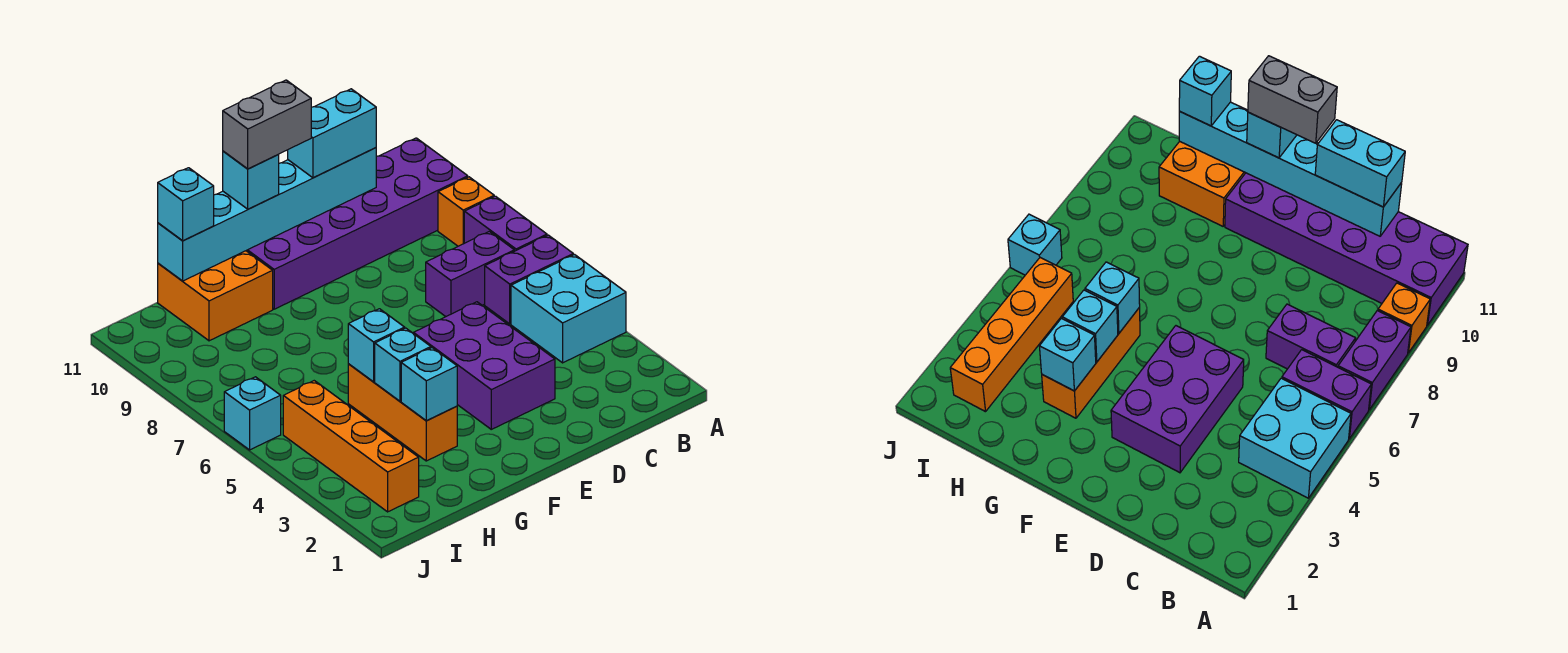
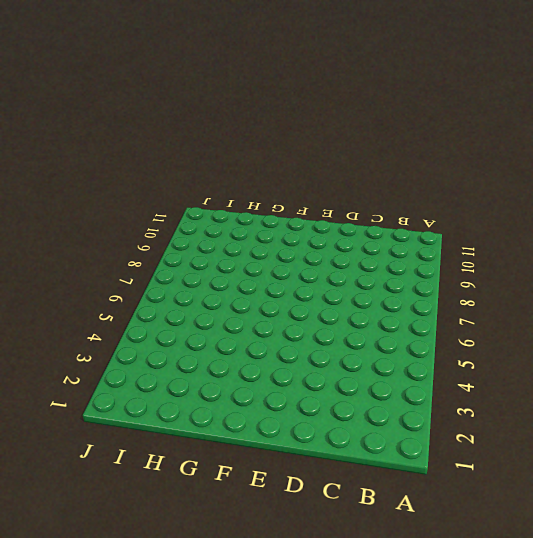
none -> cyan brick A4:B5 level 1
none -> purple brick A6:B6 level 1
none -> purple brick A7:A8 level 1

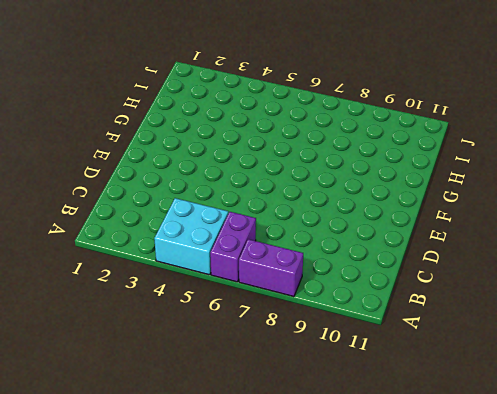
none -> orange brick A9 level 1
none -> purple brick A10:F11 level 1
none -> purple brick B7:C7 level 1

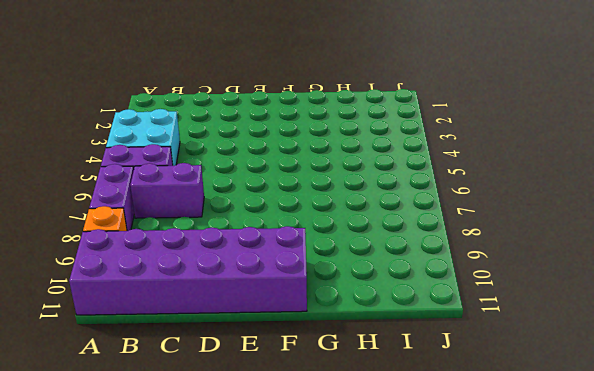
none -> purple brick D3:E5 level 1
none -> orange brick G3:G5 level 1
none -> orange brick G10:H11 level 1

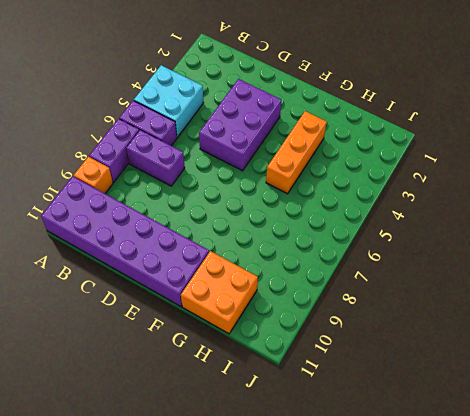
none -> orange brick I2:I5 level 1
none -> cyan brick J6 level 1
none -> cyan brick C11:H11 level 2

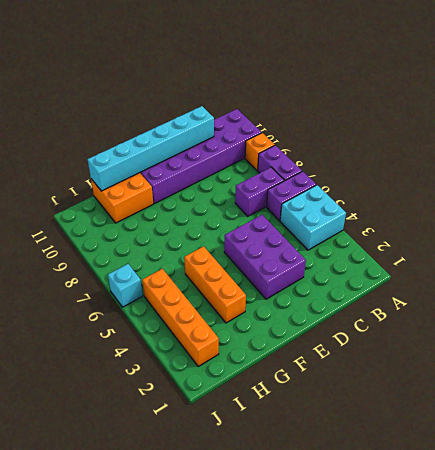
none -> cyan brick G3 level 2
none -> cyan brick G4 level 2
none -> cyan brick G5 level 2

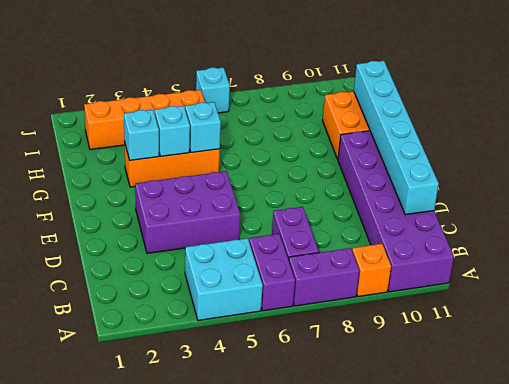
none -> cyan brick C11:D11 level 3
none -> cyan brick F11 level 3
none -> cyan brick H11 level 3

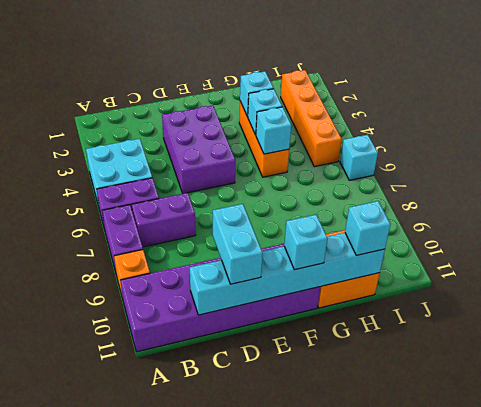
cyan brick D10:D11 level 3 -> cyan brick C11:D11 level 3
none -> grey brick E11:F11 level 4

